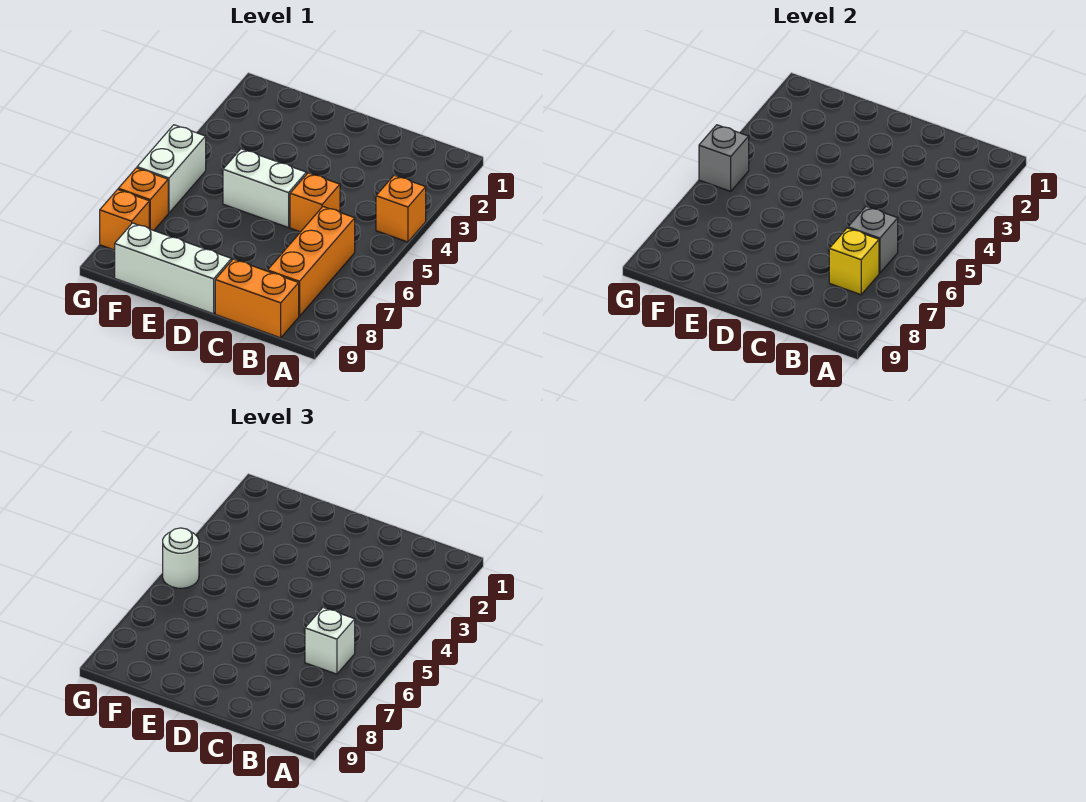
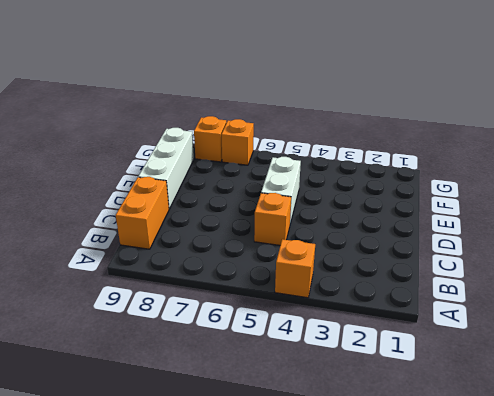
none -> orange brick B6:B8 level 1
none -> white brick G5:G6 level 1
none -> grey brick B6 level 2

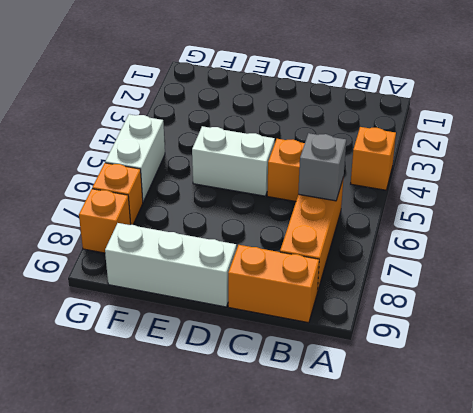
none -> yellow brick B7 level 2
none -> grey brick G5 level 2
none -> white brick B6 level 3

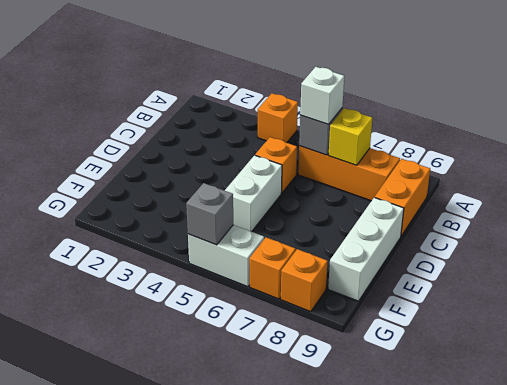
none -> white round brick G5 level 3

